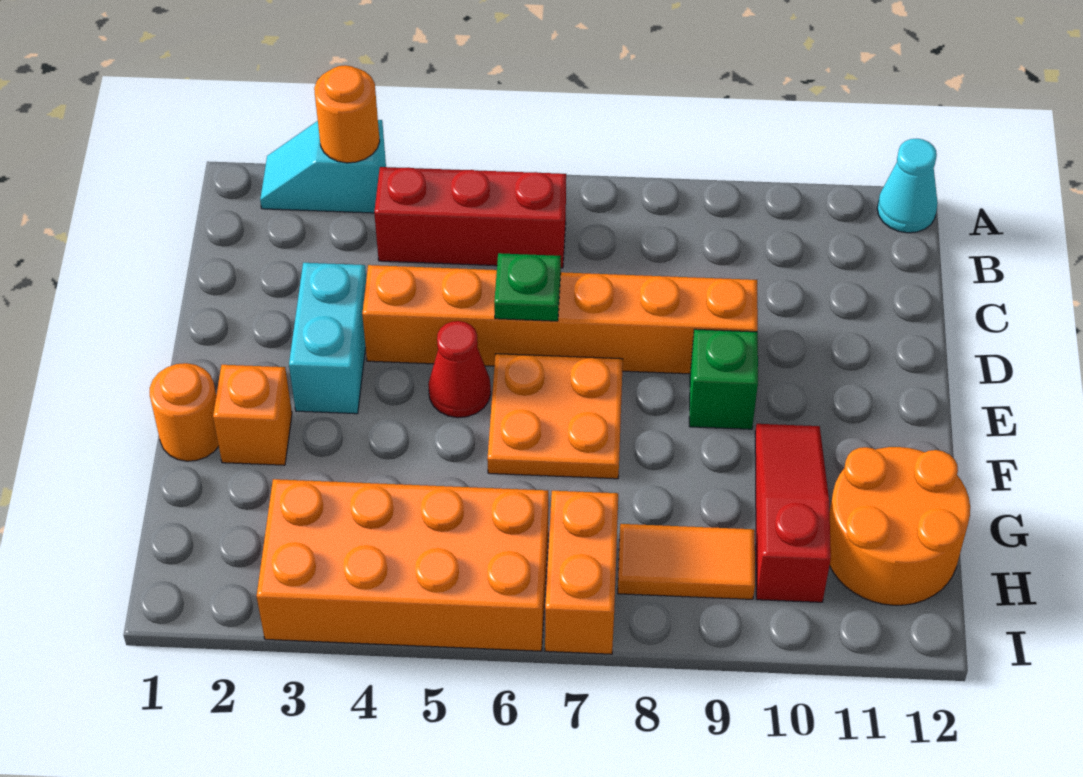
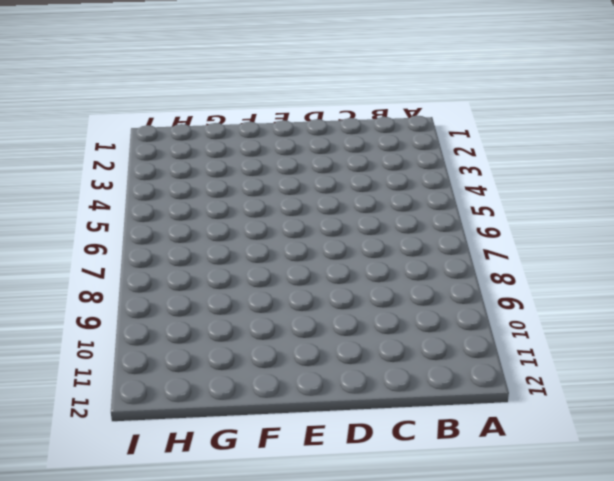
none -> cyan slope A2:A3 level 1 top 3
none -> cyan cone A12 level 1
none -> red brick B4:B6 level 1

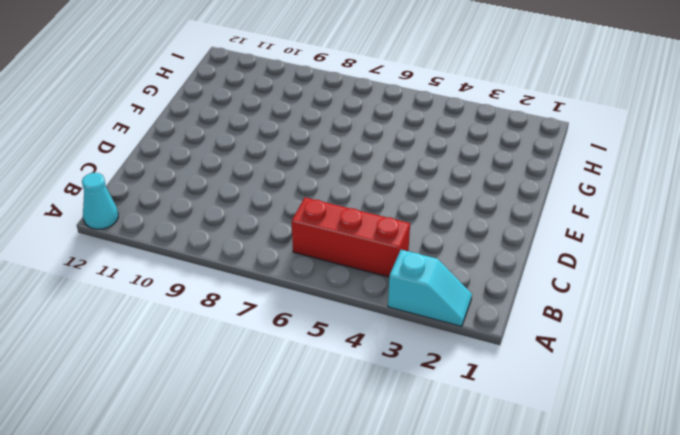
none -> cyan brick D3:E3 level 1
none -> orange brick D4:D9 level 1
none -> red cone E5 level 1

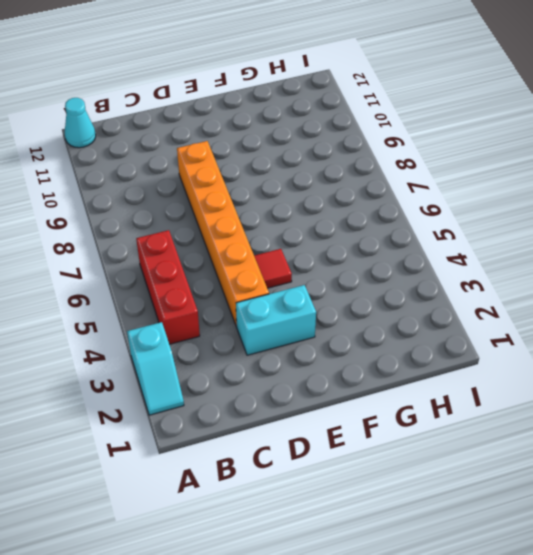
red tile E5 level 1 -> red cone E5 level 1
none -> orange plate E6:F7 level 1
none -> green brick E9 level 1
none -> orange round brick F1 level 1

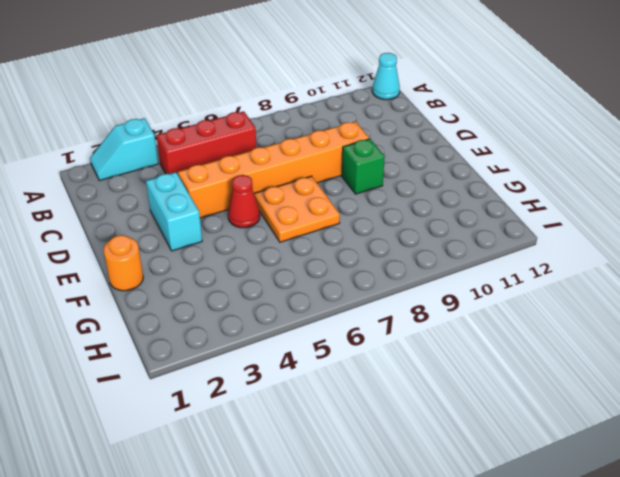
none -> orange brick F2 level 1
none -> red slope F10:H10 level 1 top H
none -> orange round brick G11:H12 level 1

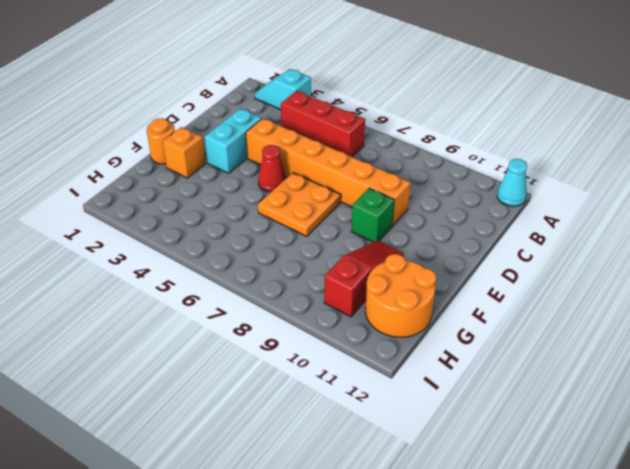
none -> orange brick H3:I6 level 1
none -> orange brick H7:I7 level 1
none -> orange tile H8:H9 level 1

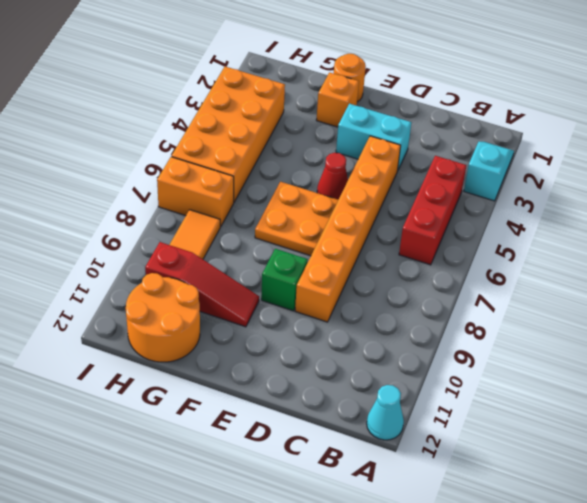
none -> orange round brick A3 level 2
none -> green plate D6 level 2

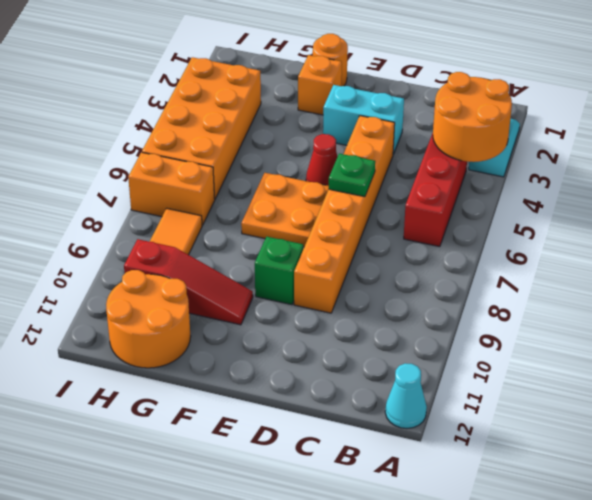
orange round brick A3:B4 level 2 -> orange round brick A3 level 2

